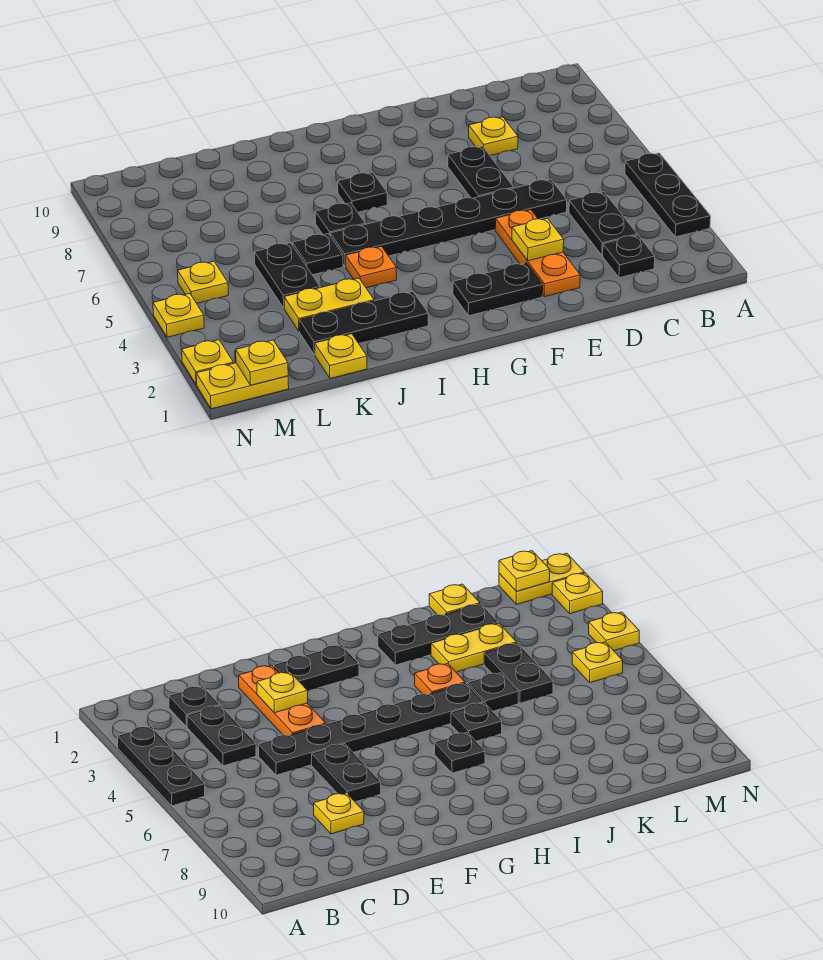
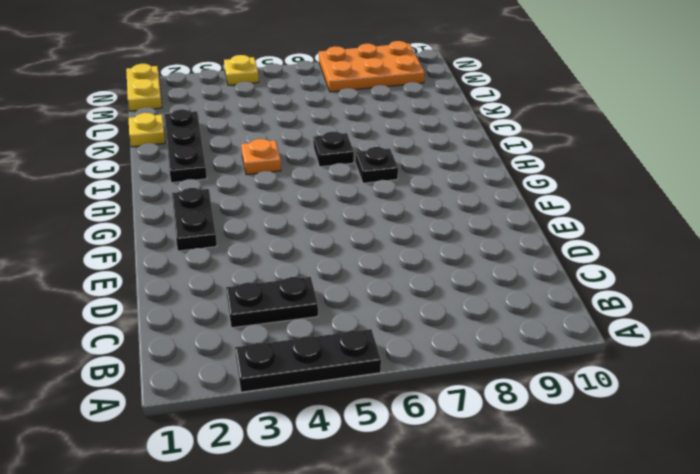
orange plate M7:N9 level 1 -> none
none -> black plate C2 level 1
none -> black plate D5:I5 level 1
none -> yellow plate D8 level 1

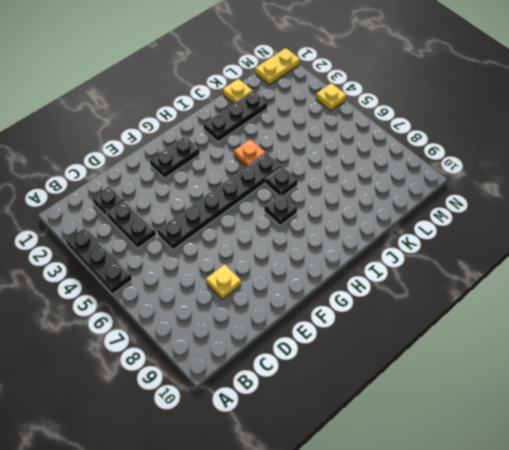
none -> orange plate E2:E4 level 1
none -> black plate E6:E7 level 1
none -> yellow plate J3:K3 level 1

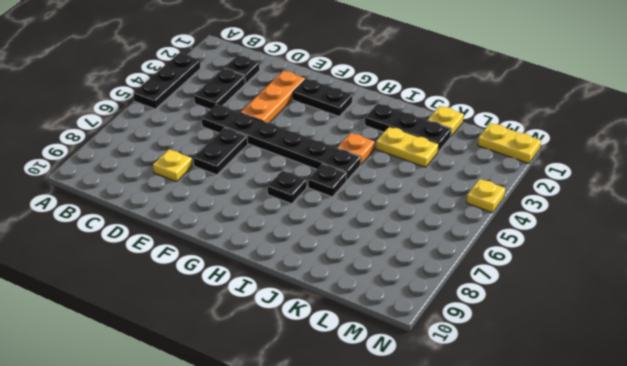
none -> black plate J5 level 1
none -> black plate K4:K5 level 1
none -> yellow plate M5 level 1

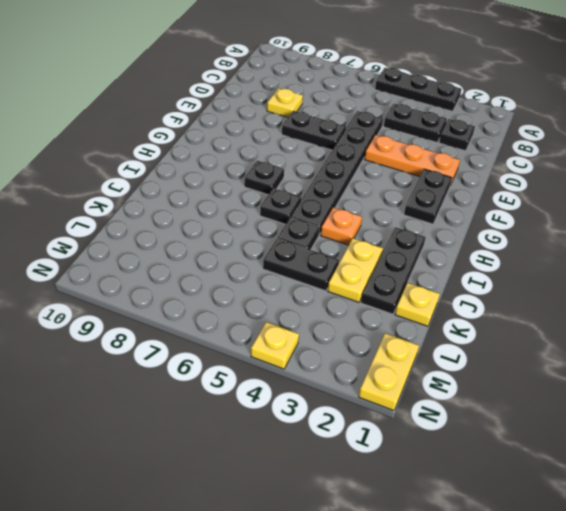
none -> yellow plate M5 level 1
none -> yellow plate N2 level 1
none -> yellow plate E3 level 2

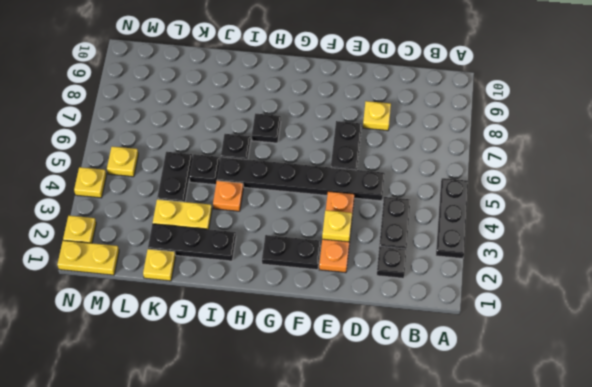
none -> yellow plate M1 level 2

